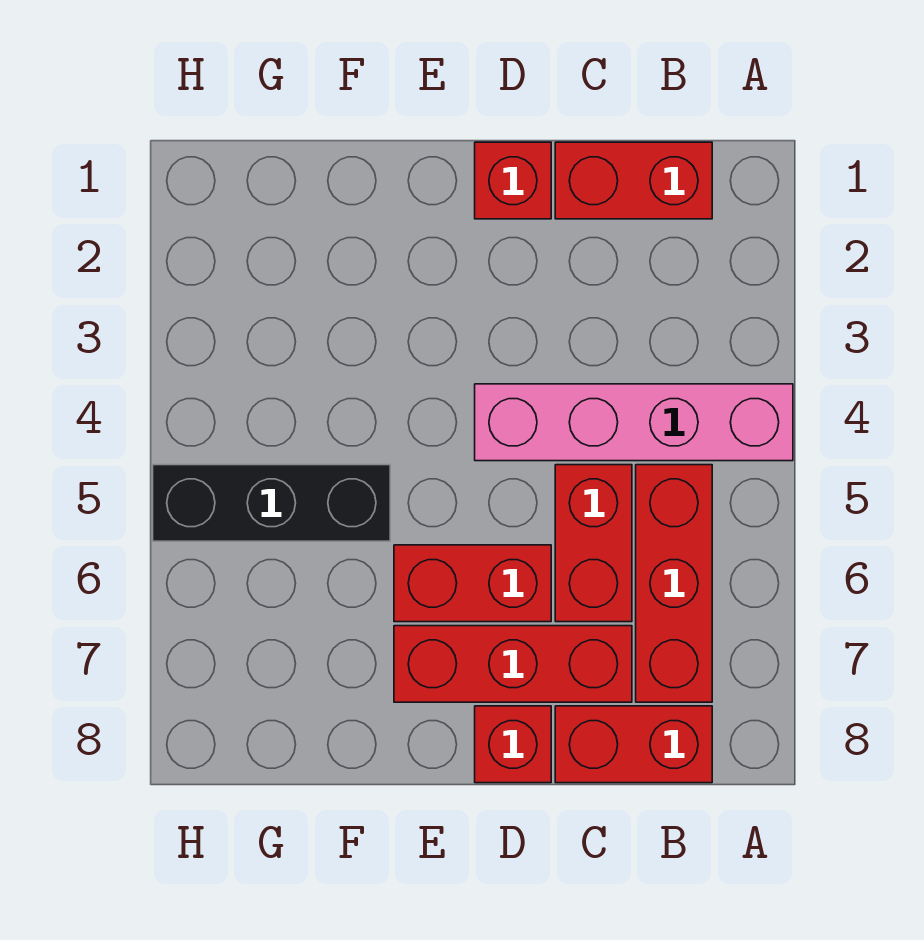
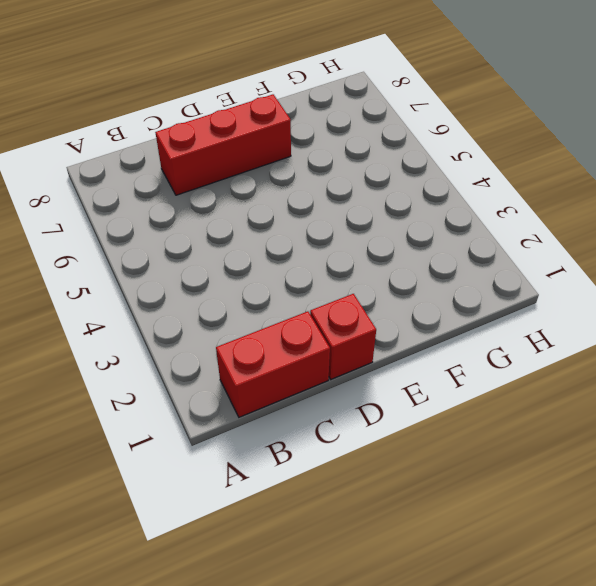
none -> pink brick A4:D4 level 1
none -> red brick B5:B7 level 1

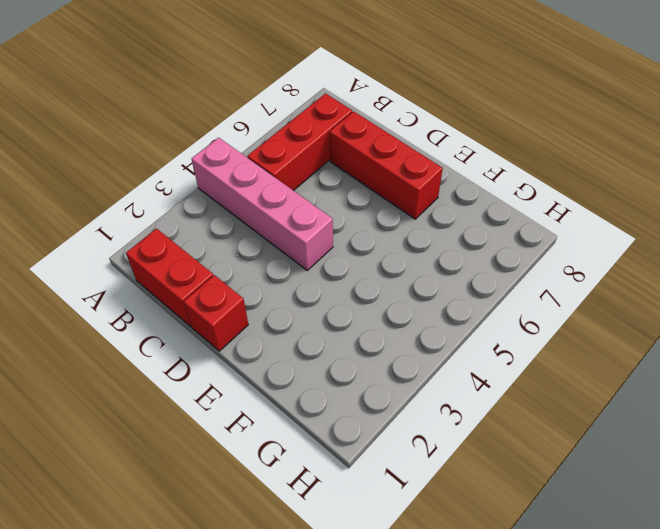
none -> red brick B8:C8 level 1
none -> red brick C5:C6 level 1

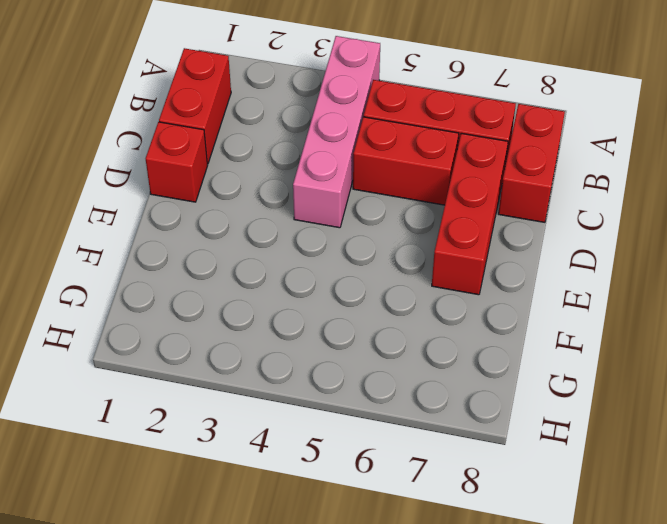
none -> red brick D6:E6 level 1
none -> red brick D8 level 1

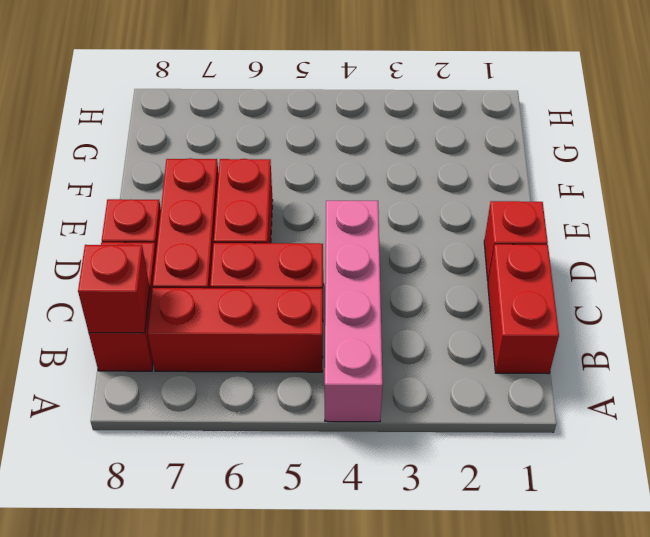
red brick B8 level 2 -> none
none -> black brick F5:H5 level 1

